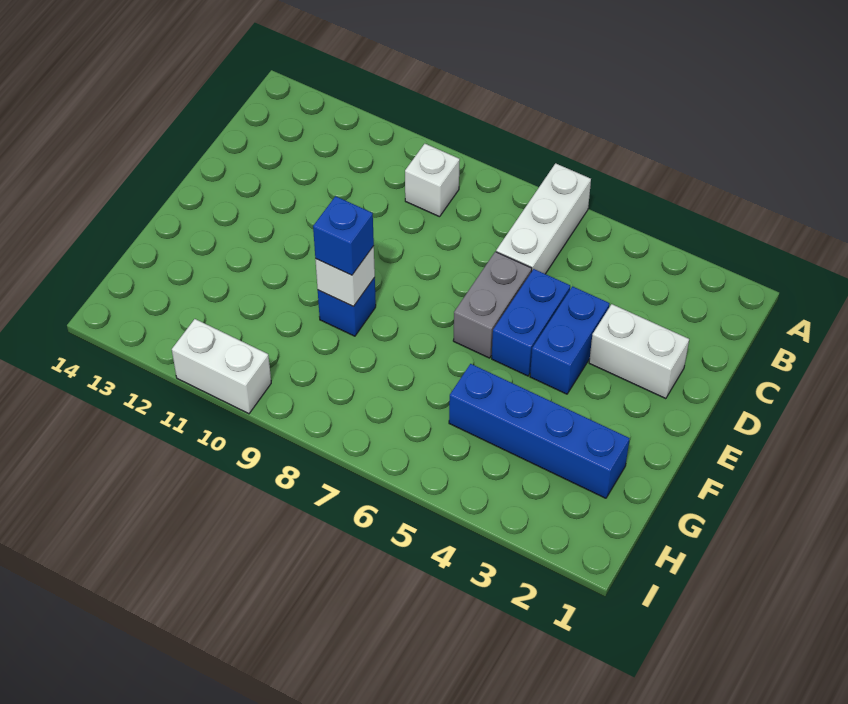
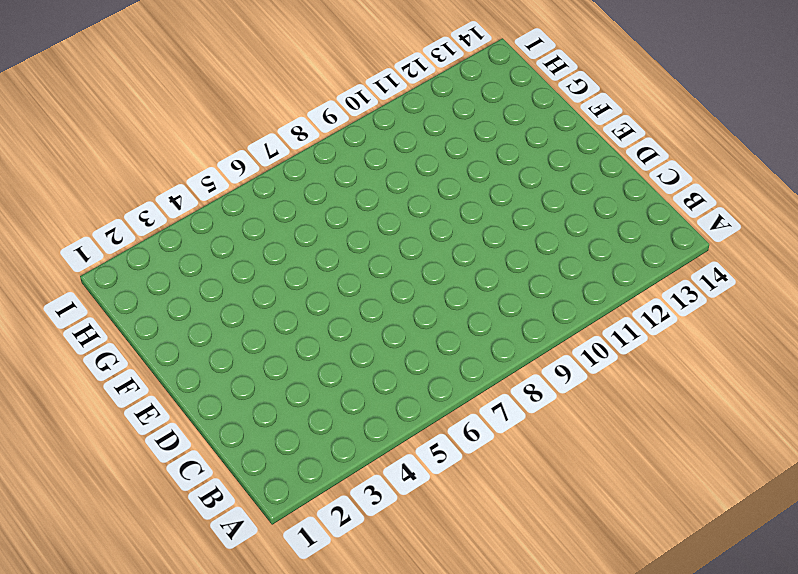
none -> white brick A6:C6 level 1
none -> white brick B9 level 1

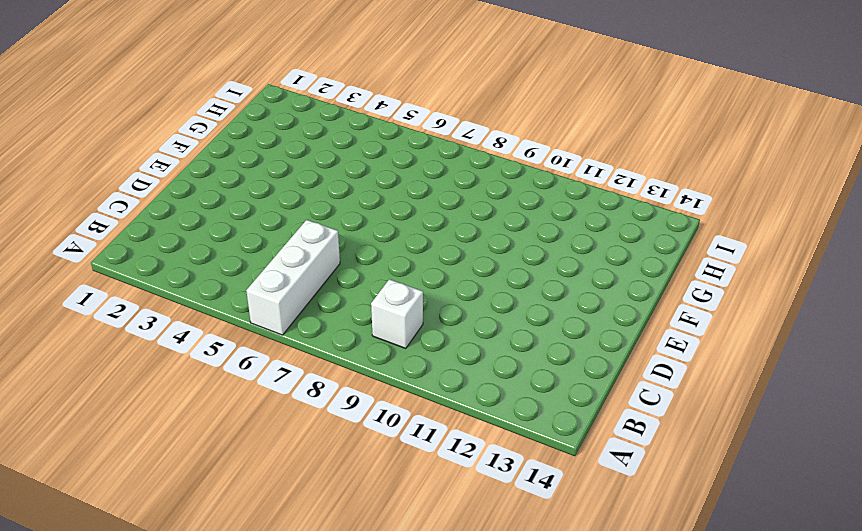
none -> white brick D2:D3 level 1
none -> blue brick D4:E4 level 1

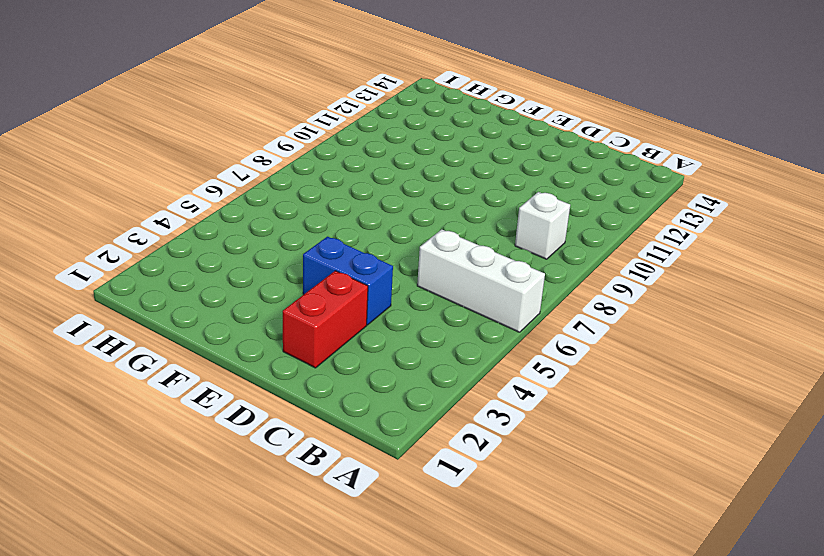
red brick D2:D3 level 1 -> white brick D2:D3 level 1
none -> blue brick D5:E5 level 1
none -> grey brick D6:E6 level 1

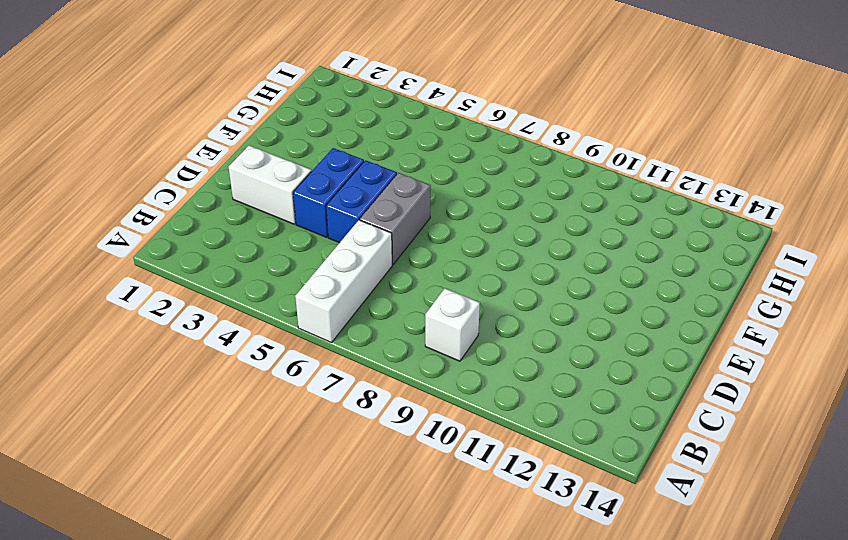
none -> blue brick F9 level 1
none -> blue brick G2:G5 level 1

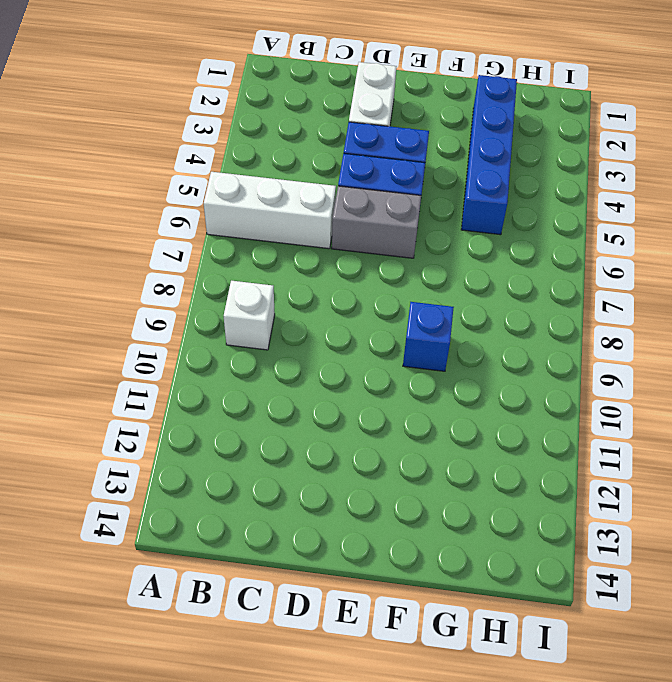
none -> white brick I10:I11 level 1
none -> white brick F9 level 2

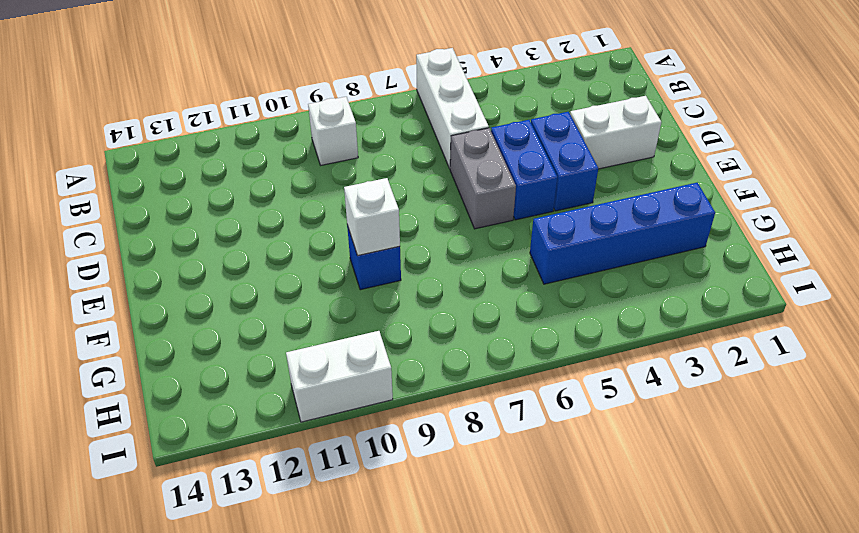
none -> blue brick F9 level 3

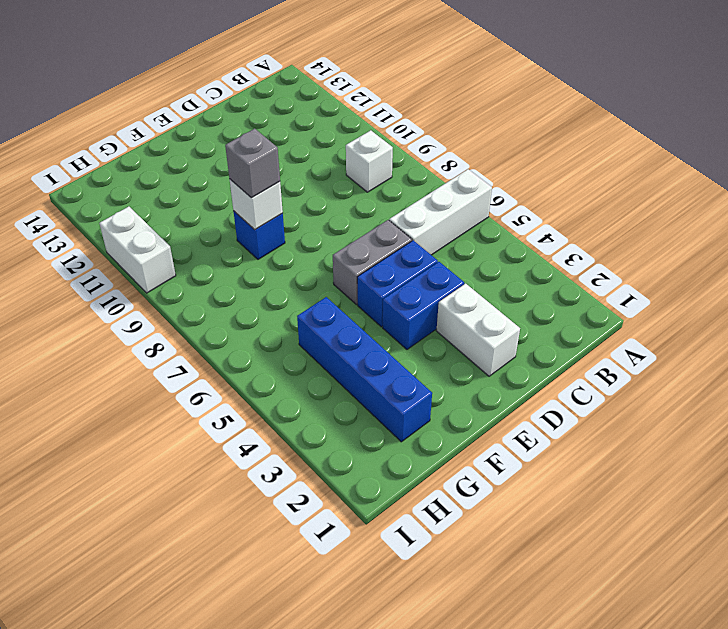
grey brick F9 level 3 -> blue brick F9 level 3

